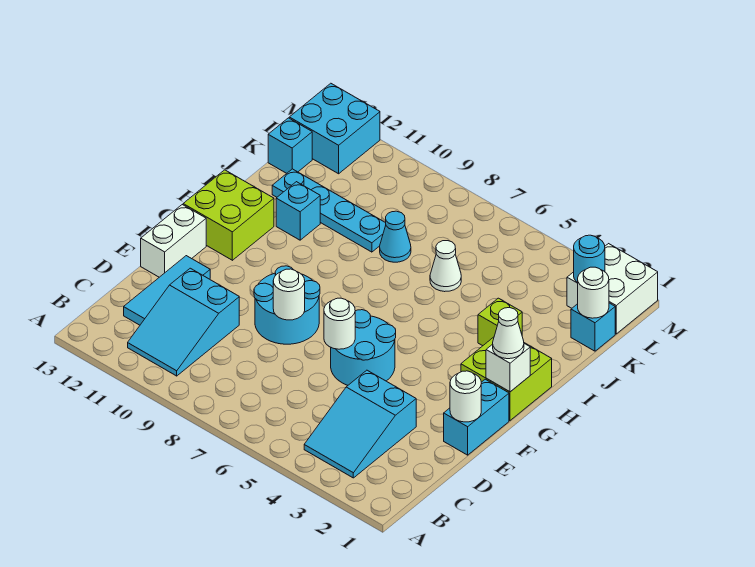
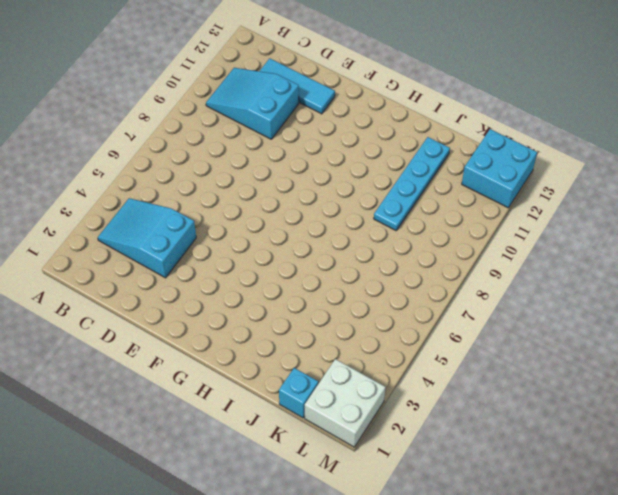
none -> cyan brick E1:F1 level 1
none -> cyan round brick E5:F6 level 1
none -> cyan round brick E8:F9 level 1

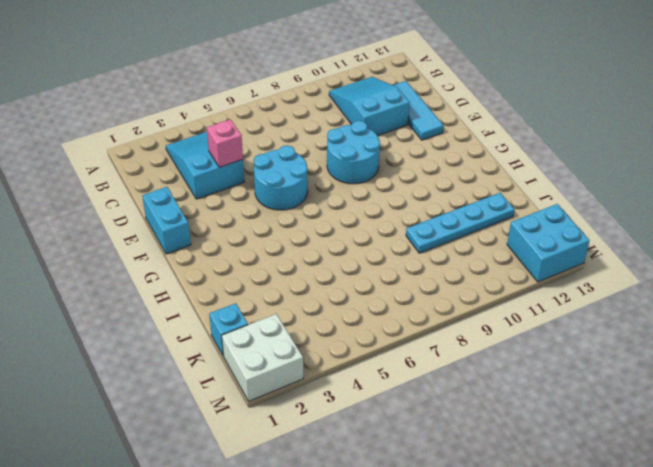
pink brick D4 level 2 -> none
none -> white brick E13:F13 level 1
none -> lime brick G1:H2 level 1
none -> lime brick G12:H13 level 1

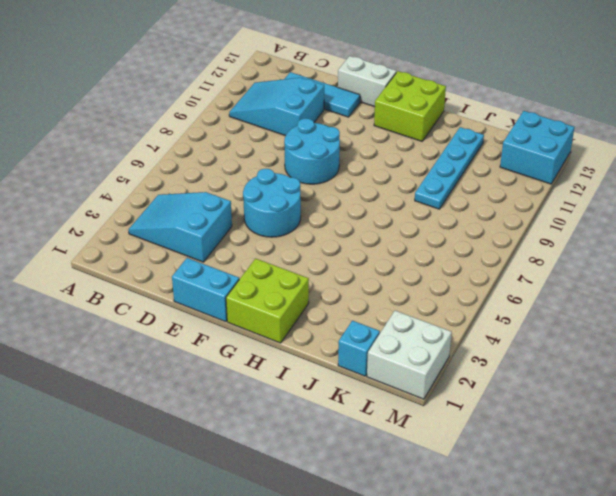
none -> lime brick I3 level 1
none -> cyan brick I11 level 1
none -> white cone J6 level 1

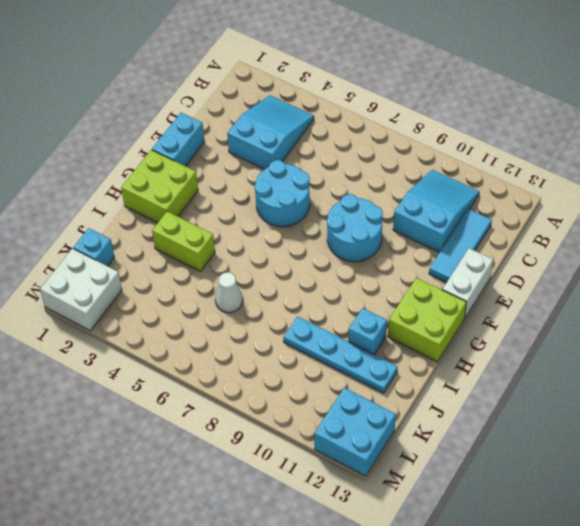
lime brick I3:I4 level 1 -> lime brick I3 level 1
none -> cyan cone J8 level 1
none -> cyan brick K13 level 1
none -> white round brick E1 level 2

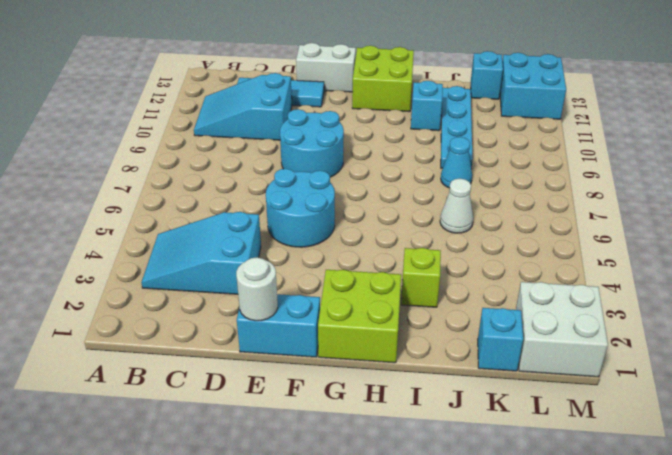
none -> white round brick E6 level 2
none -> white round brick E8 level 2
none -> white brick G1 level 2

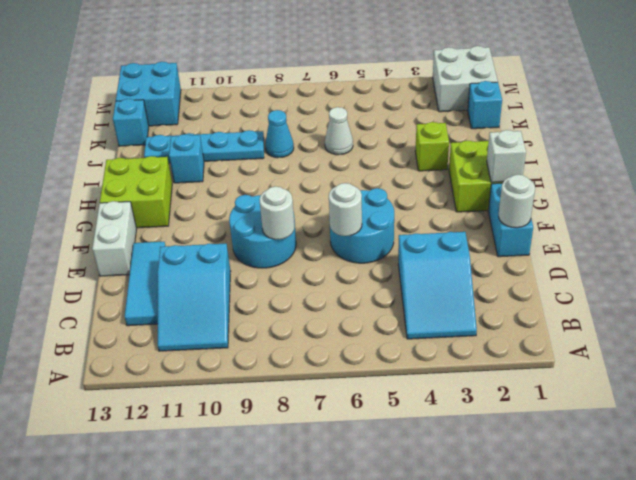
none -> white round brick K1 level 2
none -> cyan round brick L2 level 2
none -> white cone G1 level 3

